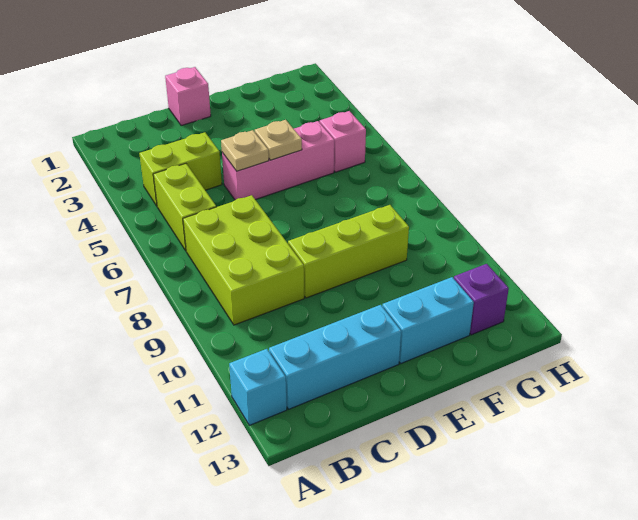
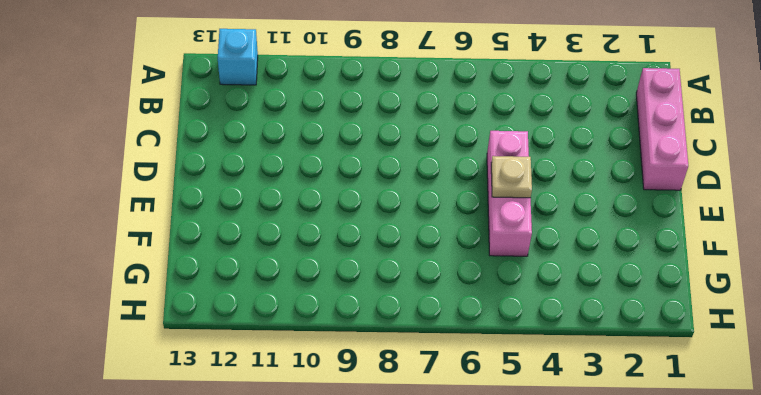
pink brick B1:D1 level 1 -> pink brick D1 level 1
none -> lime brick B4:C4 level 1
none -> lime brick B5:B6 level 1
none -> lime brick B7:C9 level 1

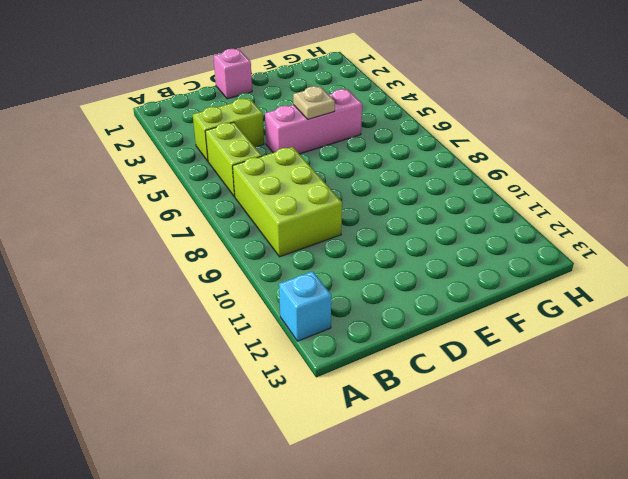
none -> cyan brick B12:D12 level 1
none -> lime brick D9:F9 level 1
none -> cyan brick E12:F12 level 1

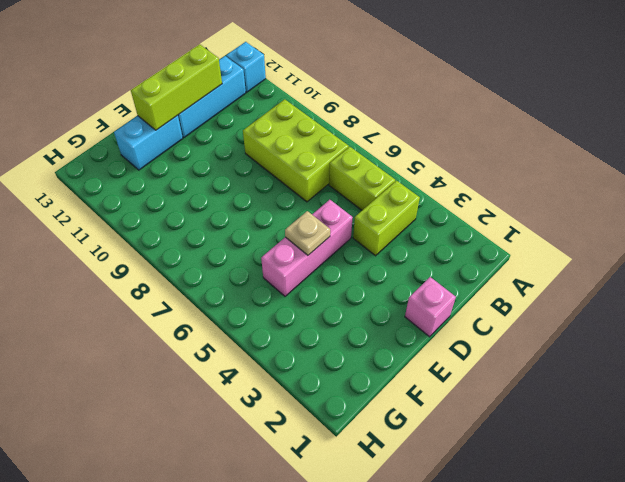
lime brick C12:E12 level 2 -> lime brick D9:F9 level 1
none -> pink brick G5 level 1
none -> purple brick G12 level 1
none -> tan plate D5 level 2

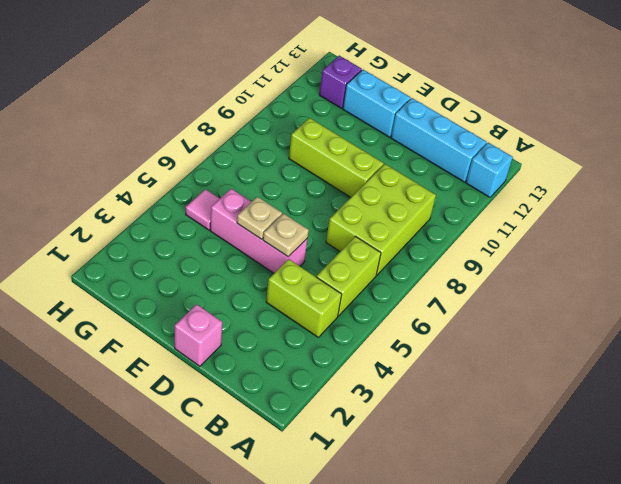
pink tile G5 level 1 -> pink brick G5 level 1

